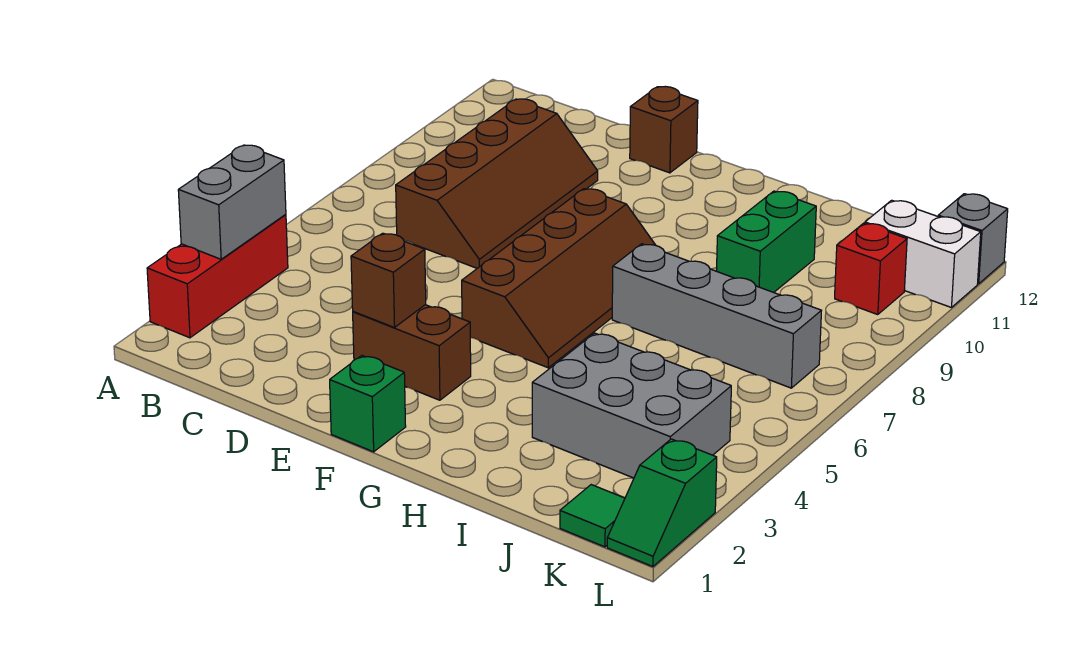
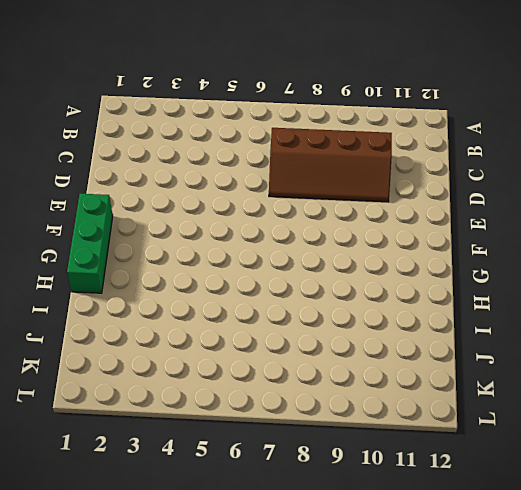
green brick F1:H1 level 1 -> green brick F1 level 1
none -> red brick A2:A4 level 1
none -> brown brick E3:F3 level 1
none -> brown brick E12 level 1

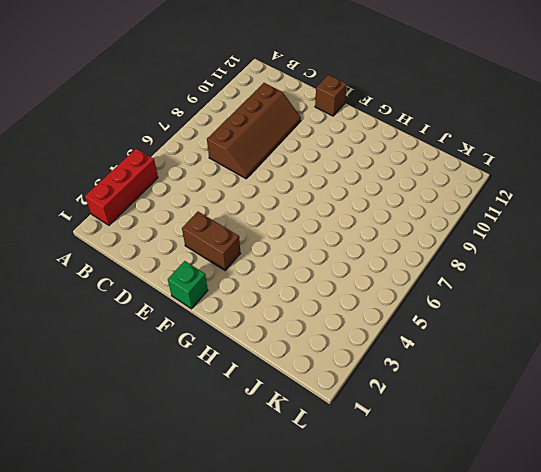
none -> brown slope F5:G8 level 1 top F
none -> grey brick H7:K7 level 1
none -> grey brick I3:K4 level 1

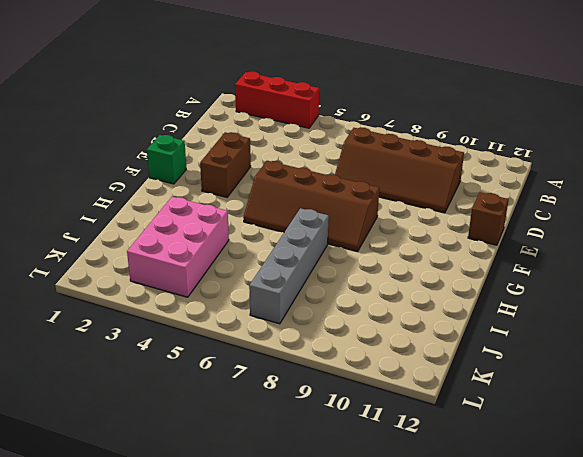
pink brick I3:K4 level 1 -> grey brick I3:K4 level 1
none -> green brick I9:I10 level 1
none -> green tile K1 level 1
none -> red brick K10 level 1

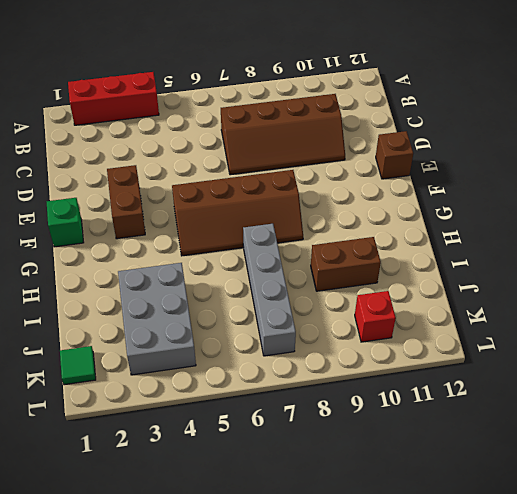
brown brick I9:I10 level 1 -> green brick I9:I10 level 1
none -> white brick K11:L11 level 1
none -> green slope L1:L2 level 1 top 2
none -> grey brick L12 level 1

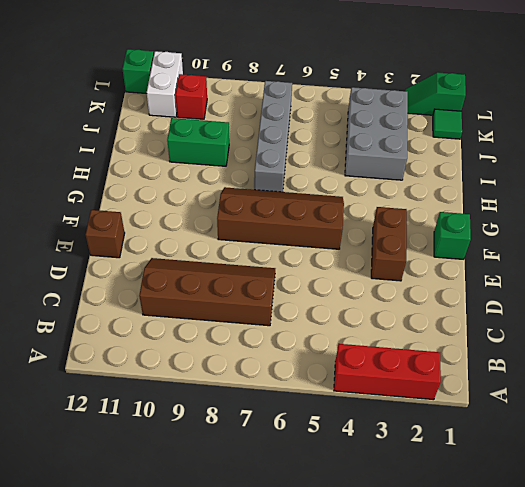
green slope L1:L2 level 1 top 1 -> green slope L1:L2 level 1 top 2
green brick L12 level 1 -> grey brick L12 level 1
none -> grey brick A3:A4 level 2
none -> brown brick E3 level 2

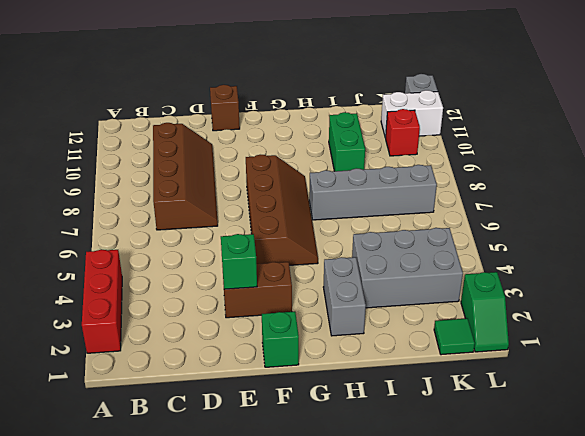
green brick E3 level 2 -> brown brick E3 level 2
grey brick H2:H3 level 1 -> grey brick A3:A4 level 2

